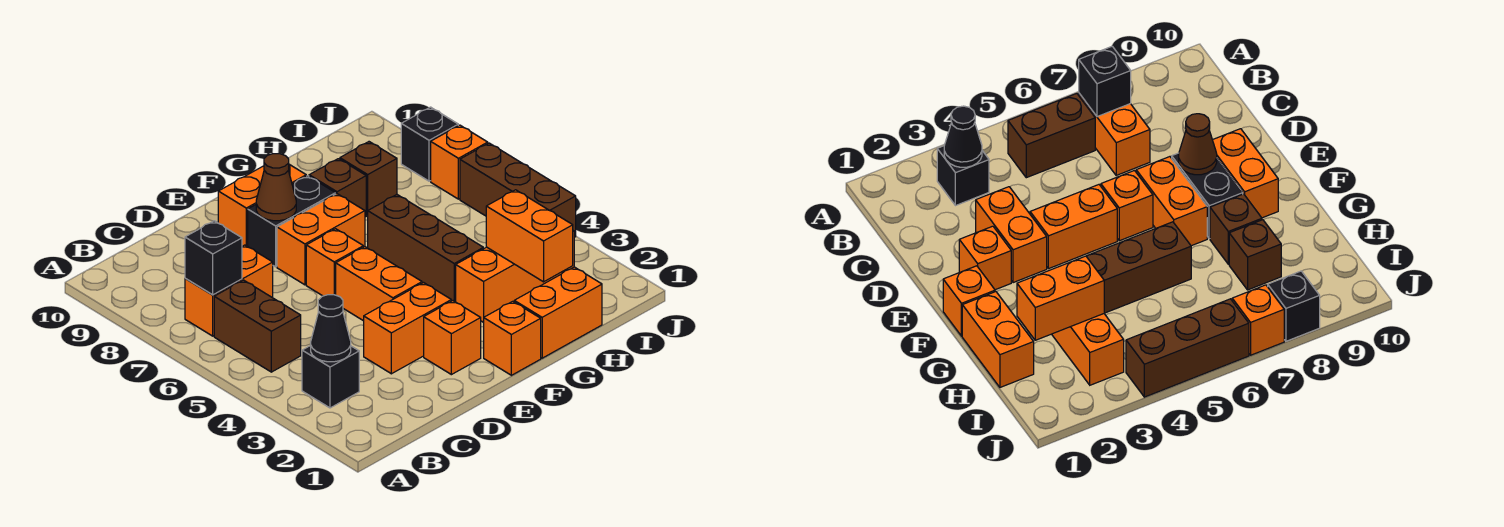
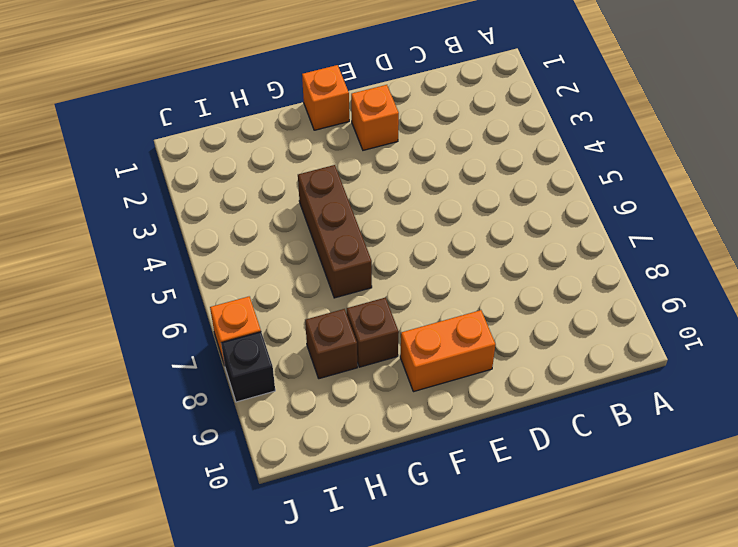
none -> black brick B3 level 1
none -> brown brick B5:B6 level 1
none -> orange brick B7:C7 level 1

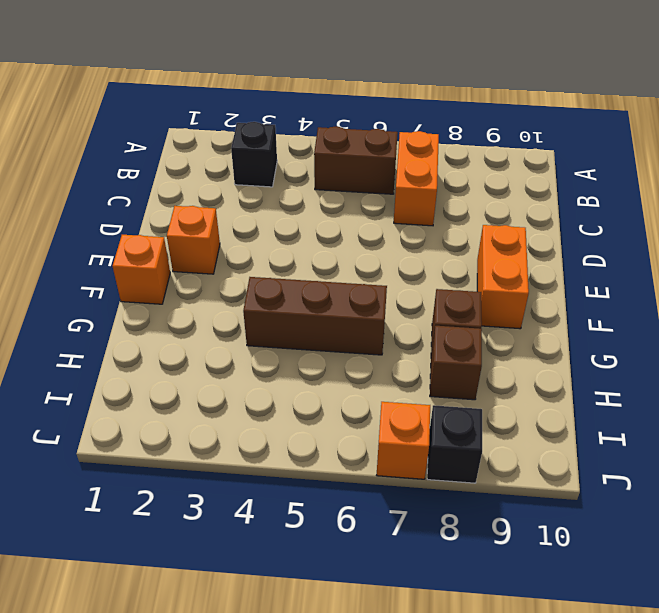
none -> orange brick D3:E3 level 1
none -> orange brick E4:E5 level 1
none -> orange brick E6 level 1

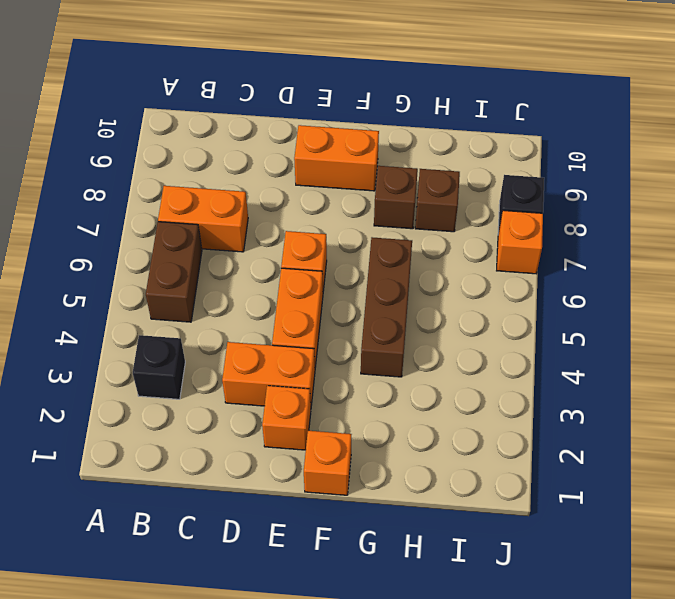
none -> orange brick E7:F7 level 1
none -> black brick E8:F8 level 1
none -> orange brick G1:H1 level 1

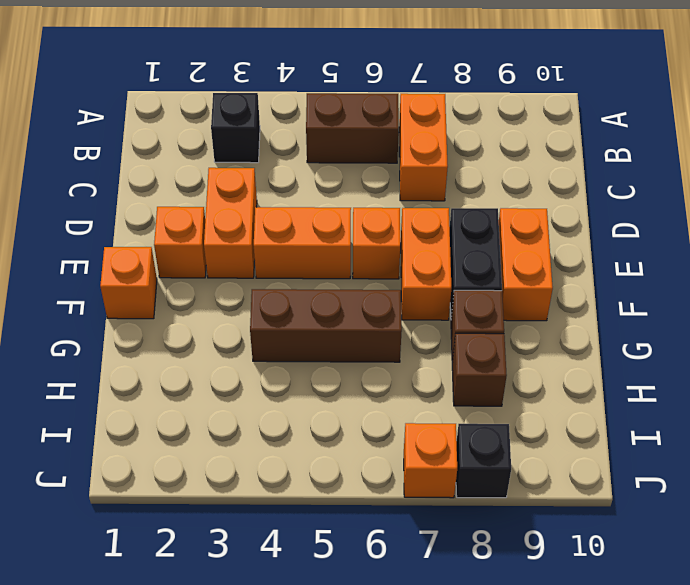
none -> orange brick G1:H1 level 1
none -> orange brick G3:I3 level 1
none -> brown brick J4:J6 level 1

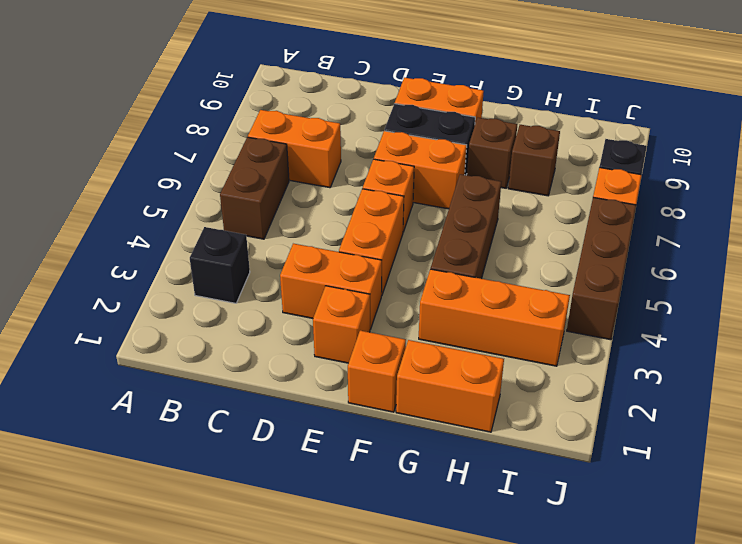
none -> black cone B3 level 2
none -> black brick B7 level 2
none -> brown cone E8 level 2

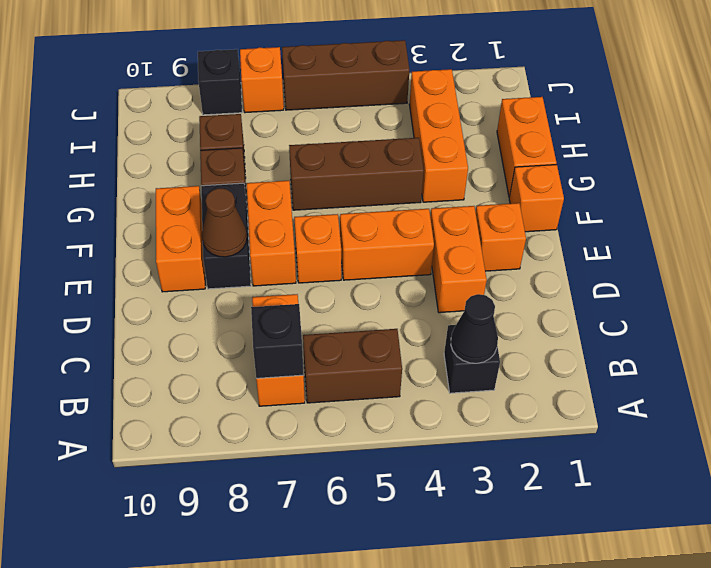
none -> orange brick H2:H3 level 2

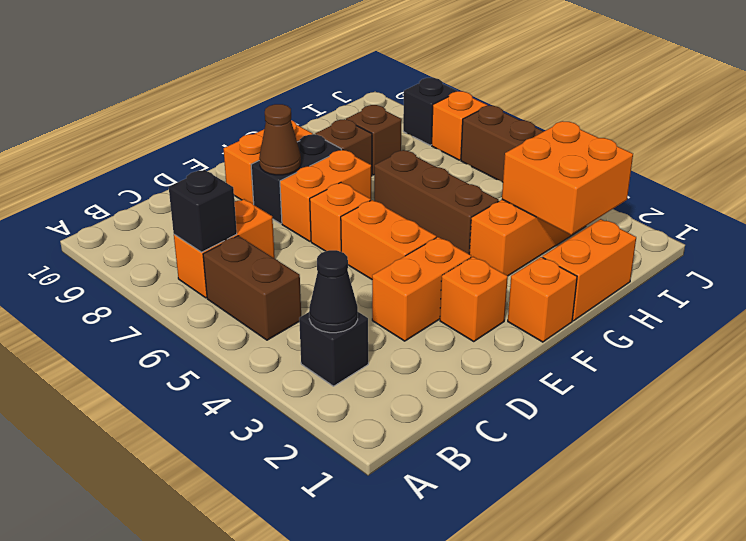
orange brick H2:I3 level 2 -> orange brick H2:H3 level 2

